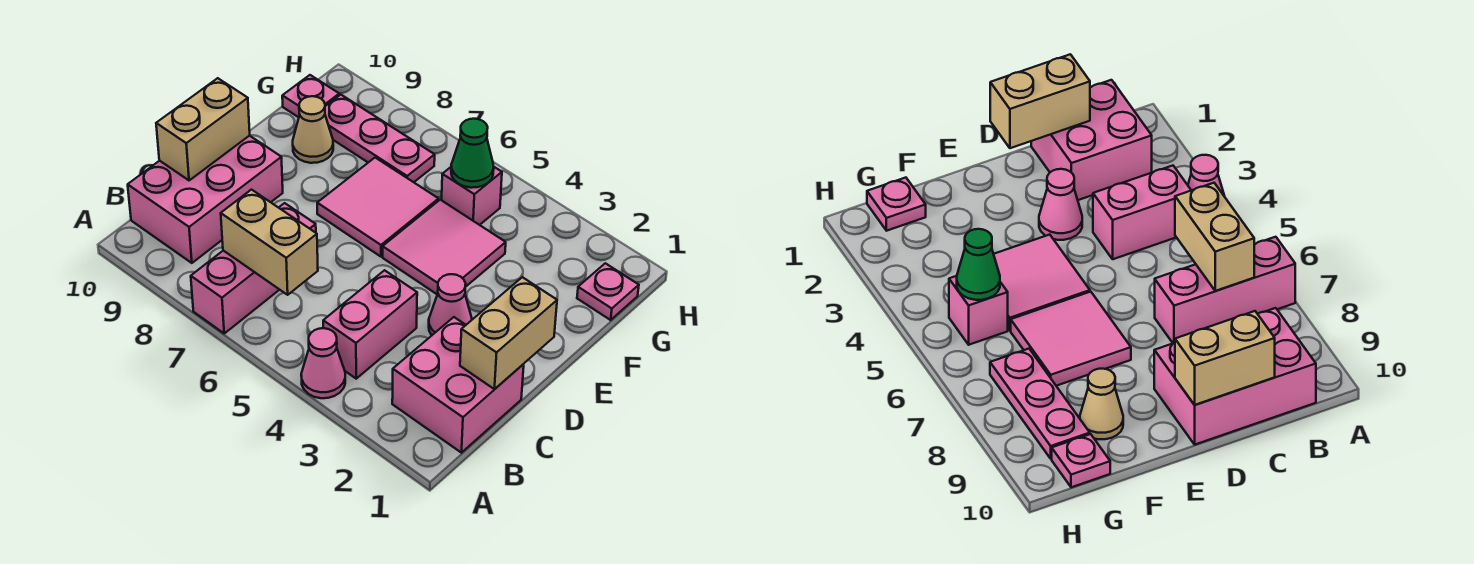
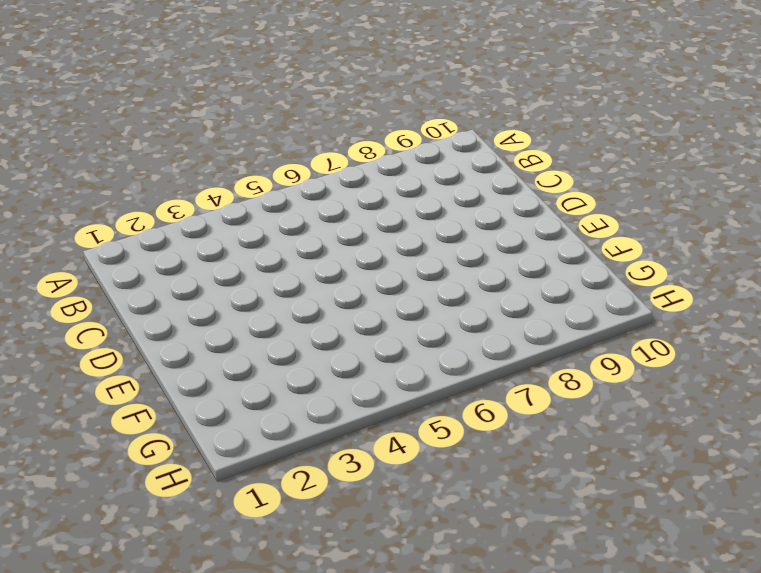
none -> pink cone A4 level 1
none -> pink brick A7:C7 level 1
none -> pink brick B1:C2 level 1

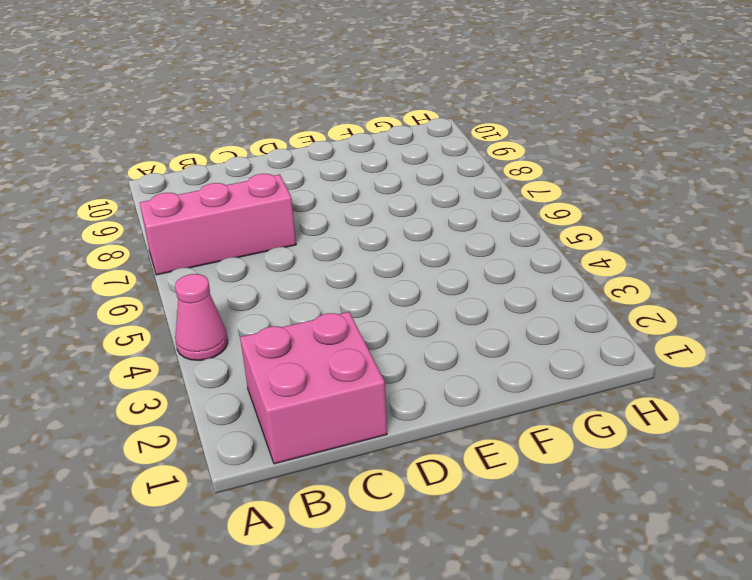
none -> pink brick B4:C4 level 1
none -> pink brick B9:D10 level 1
none -> pink cone D3 level 1

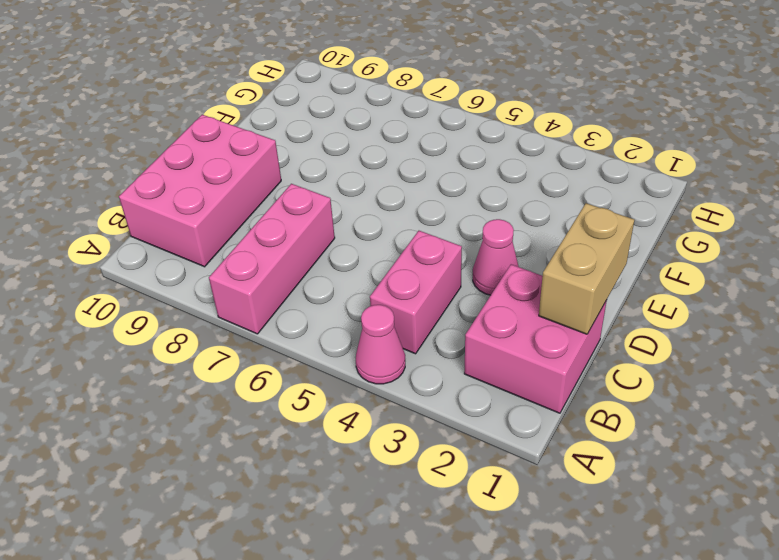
none -> pink tile E4:F5 level 1
none -> pink tile E6:F7 level 1
none -> tan cone F9 level 1

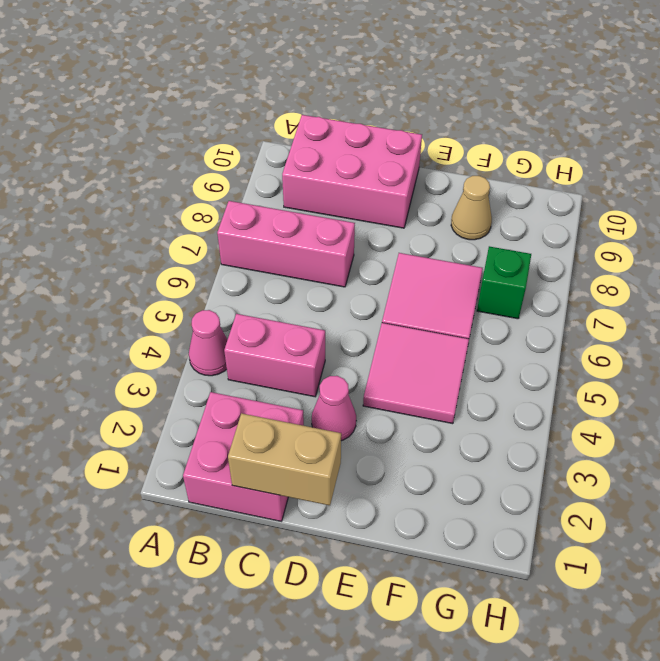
green brick G7 level 1 -> pink plate G7:G9 level 1
none -> pink plate G1 level 1
none -> pink brick G5 level 1
none -> pink plate G10 level 1

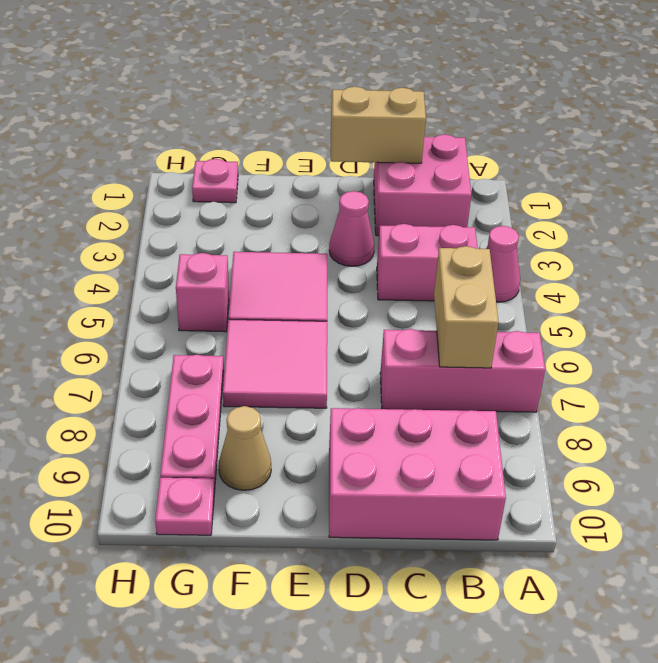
none -> tan brick C10:D10 level 2
none -> green cone G5 level 2

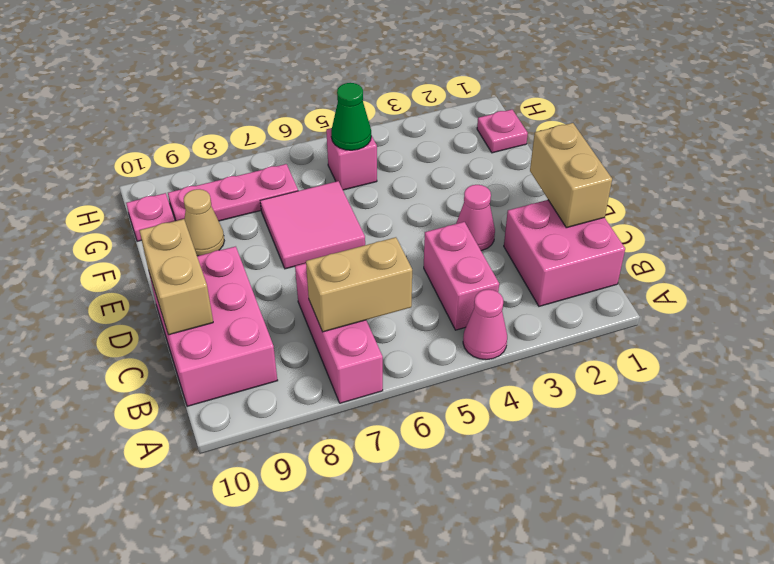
none -> pink tile E4:F5 level 1

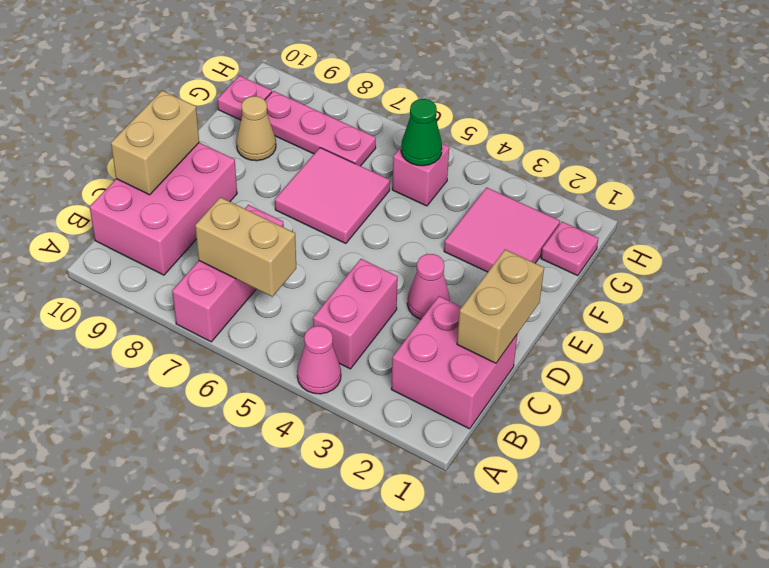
pink tile F2:G3 level 1 -> pink tile E4:F5 level 1

